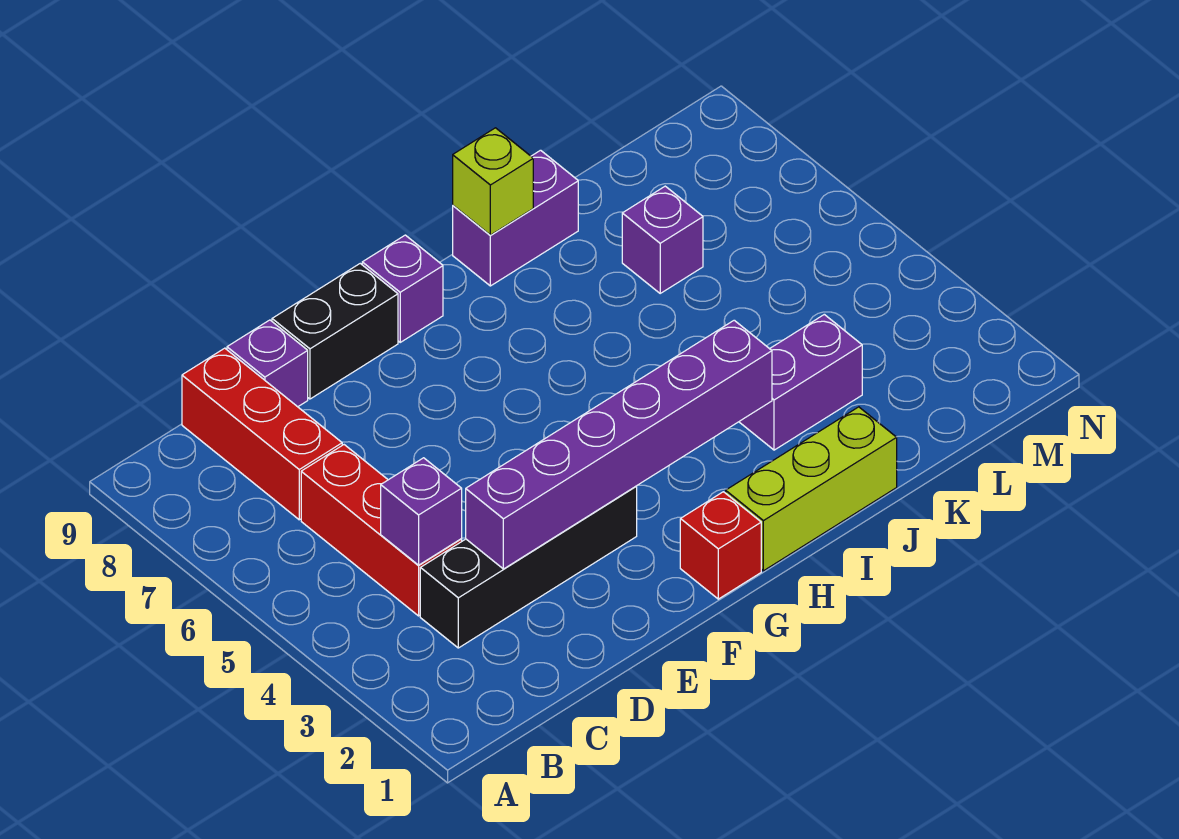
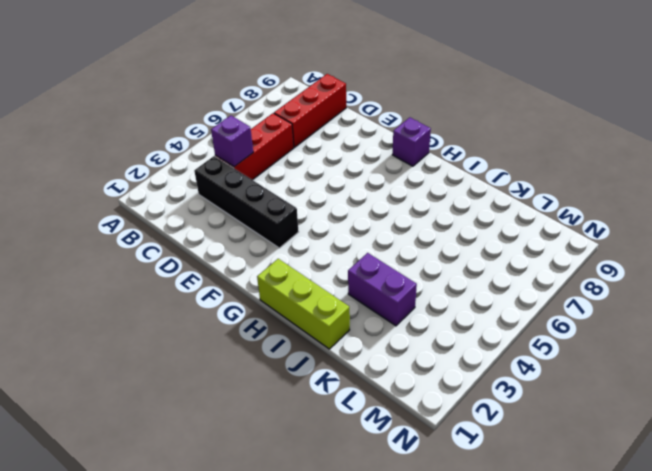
none -> purple brick D9 level 1
none -> black brick E9:F9 level 1
none -> red brick G1 level 1

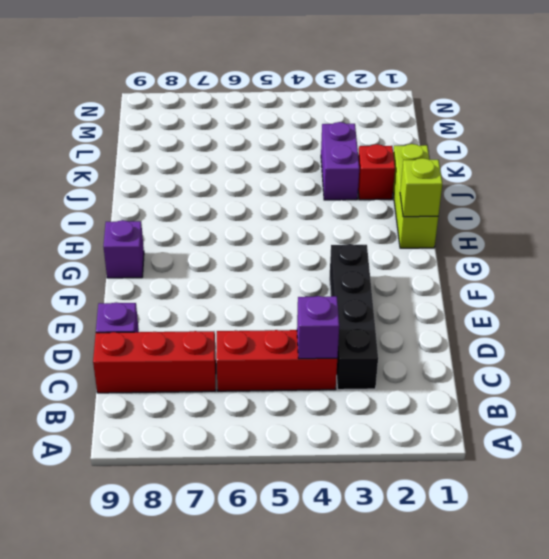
lime brick H1 level 2 -> lime brick I9 level 2
red brick J2 level 1 -> red brick G1 level 1
none -> black brick E9:F9 level 1
none -> purple brick I9:J9 level 1
none -> purple brick K7 level 1

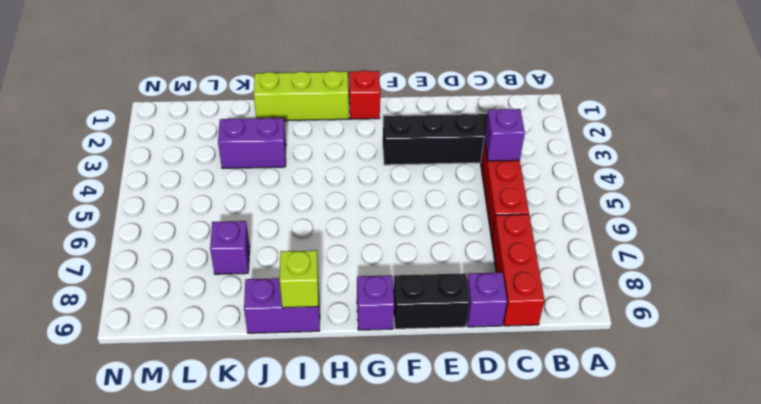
none -> purple brick D3:I3 level 2

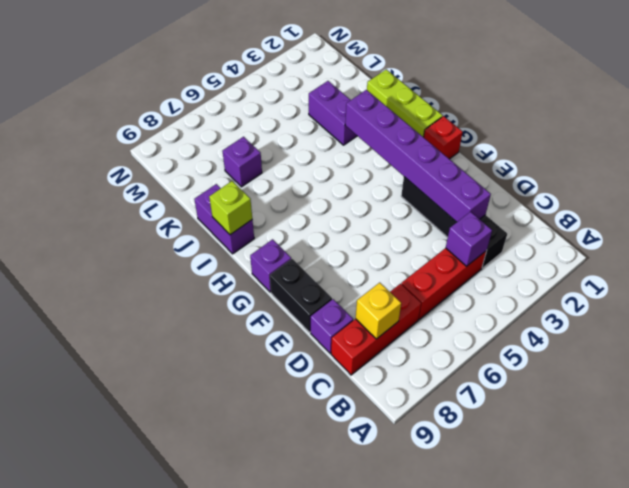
yellow brick C8 level 2 -> none

